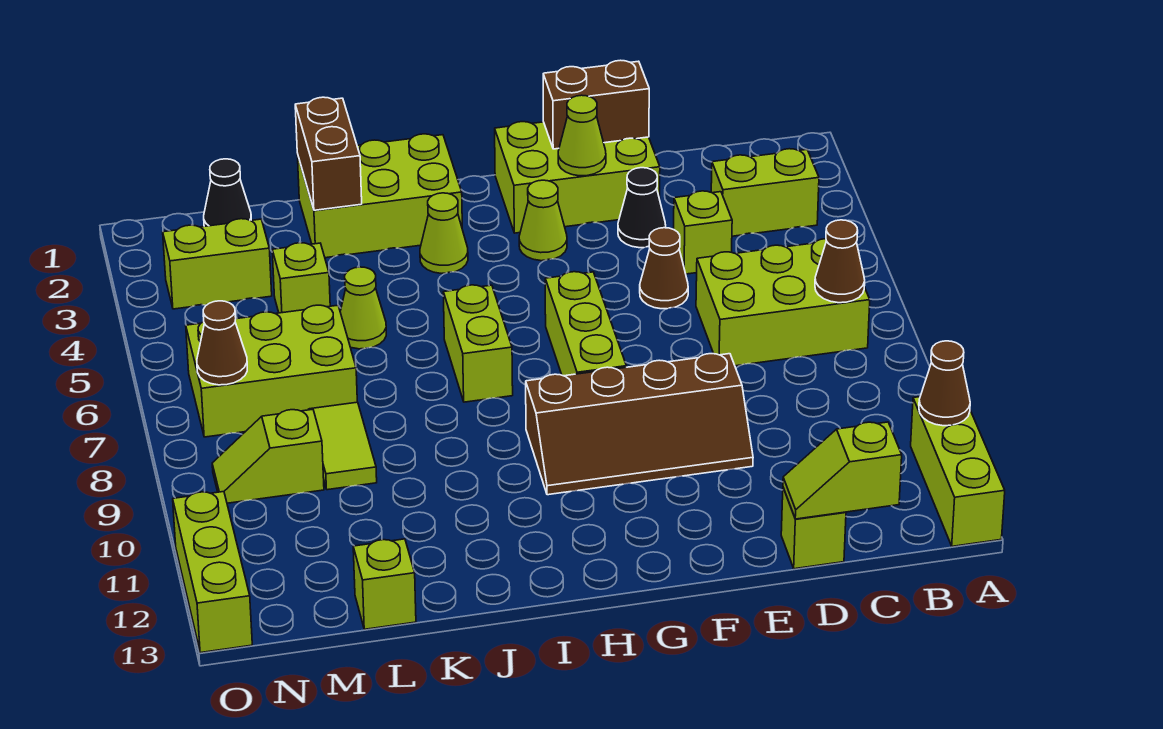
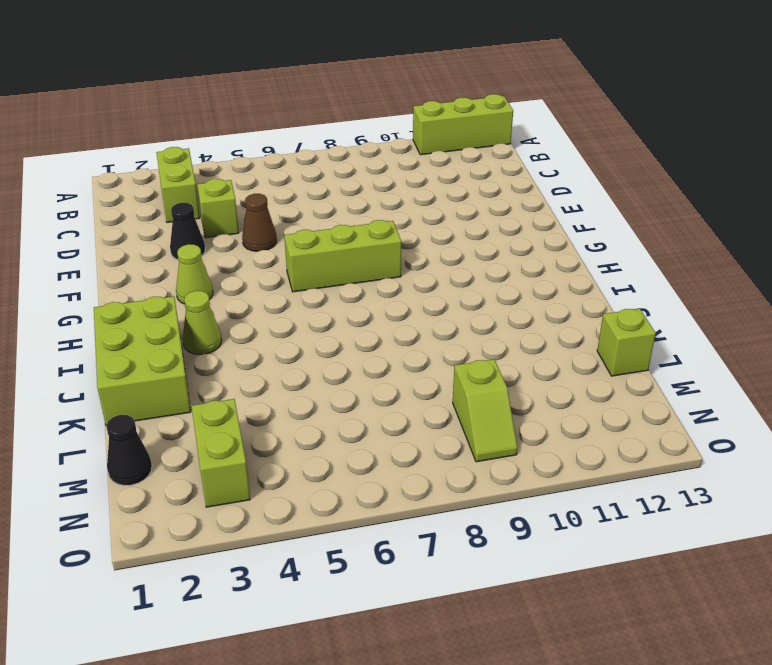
none -> lime brick B6:D7 level 1
none -> lime brick D13 level 1
none -> lime brick E1:G2 level 1
none -> brown slope E9:H10 level 1 top 9

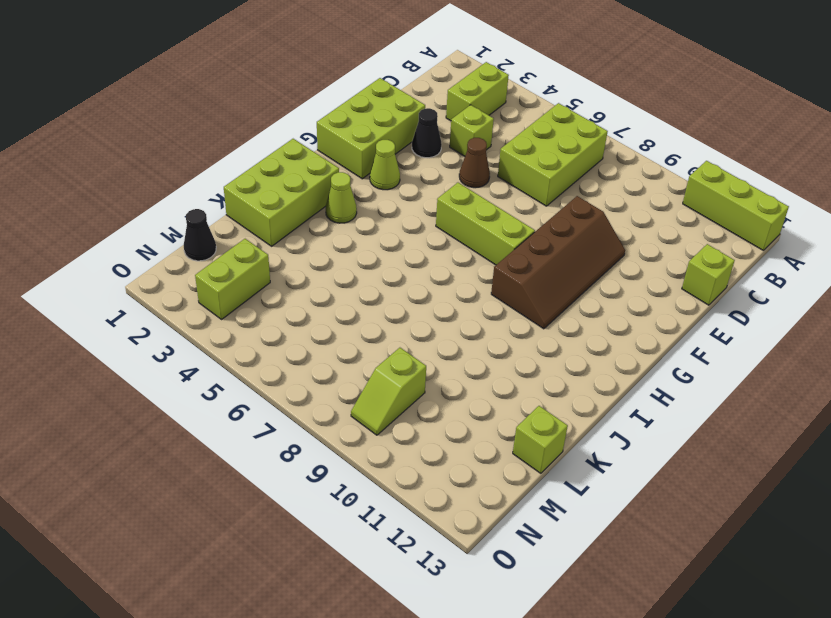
none -> lime brick I6:I7 level 1
none -> lime cone K5 level 1
none -> lime brick L4 level 1
none -> lime brick L6:N7 level 1

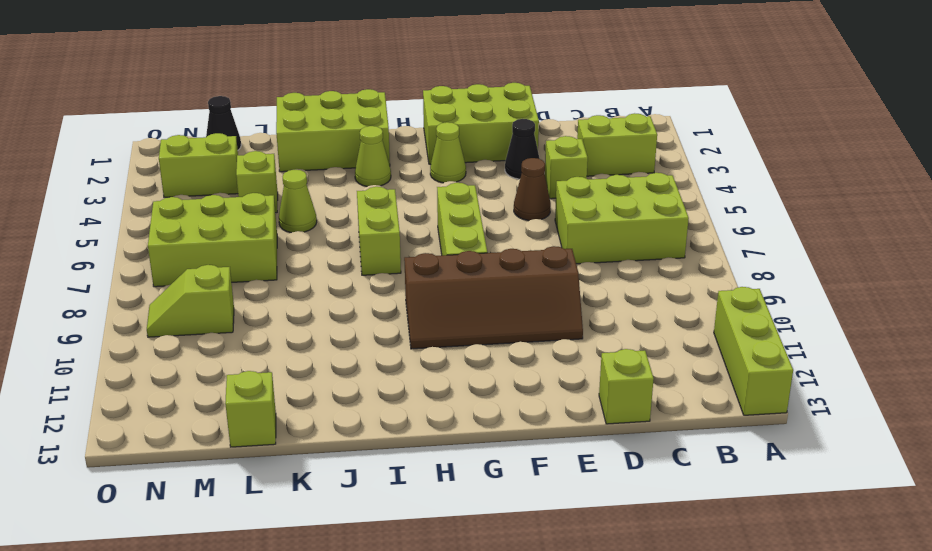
none -> lime tile L8:L9 level 1
none -> lime brick O11:O13 level 1
none -> brown cone A11 level 2
none -> brown cone B7 level 2

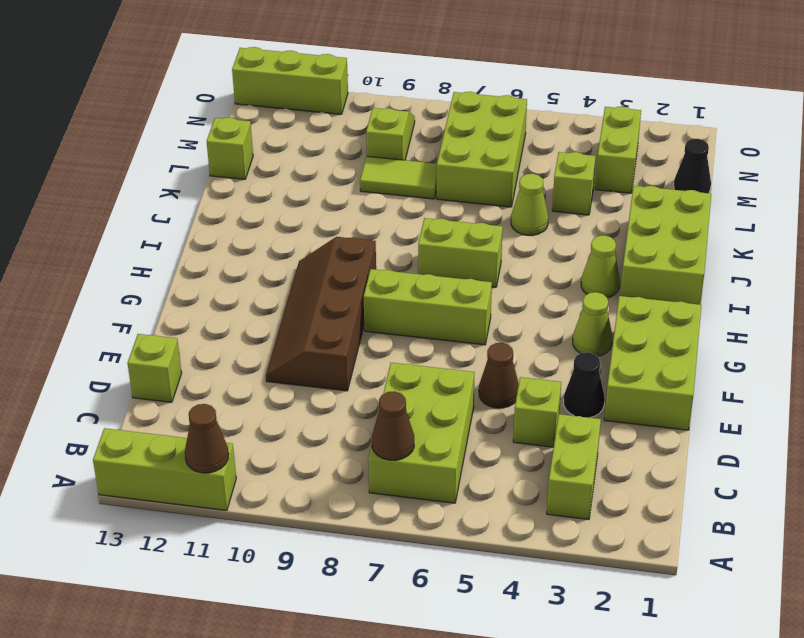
none -> lime slope C13:D13 level 2 top C
none -> brown brick E1:F1 level 2
none -> lime cone F2 level 2
none -> brown brick K1:K2 level 2

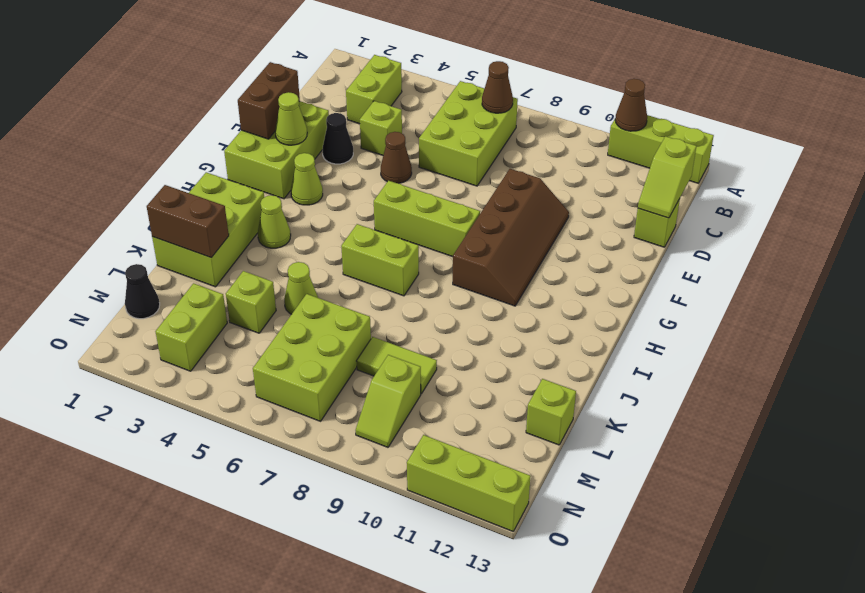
none -> brown cone N7 level 2

